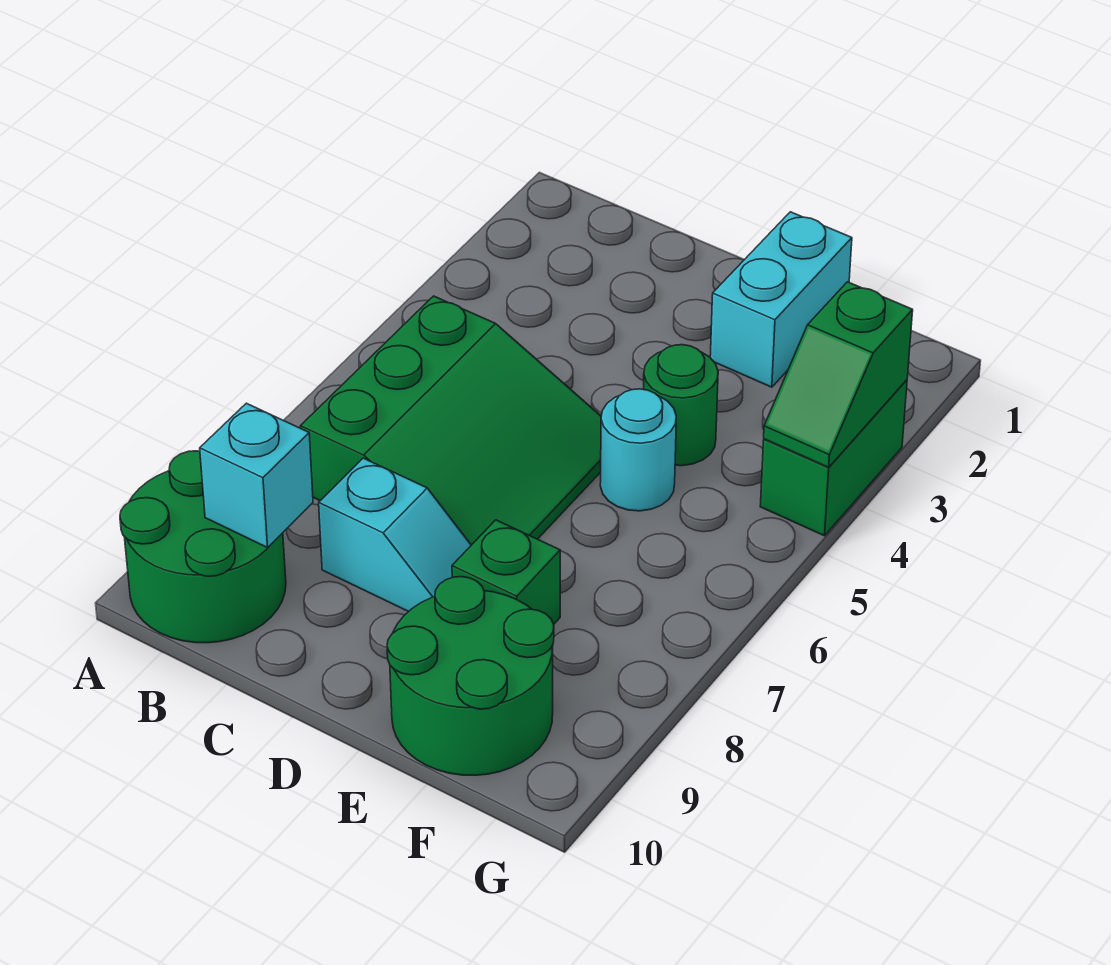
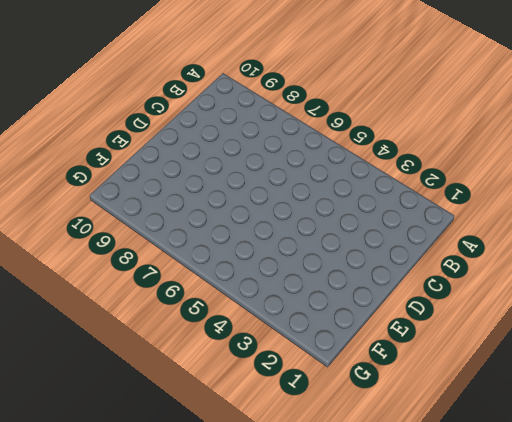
none -> green round brick A9:B10 level 1
none -> green slope B5:D7 level 1 top B

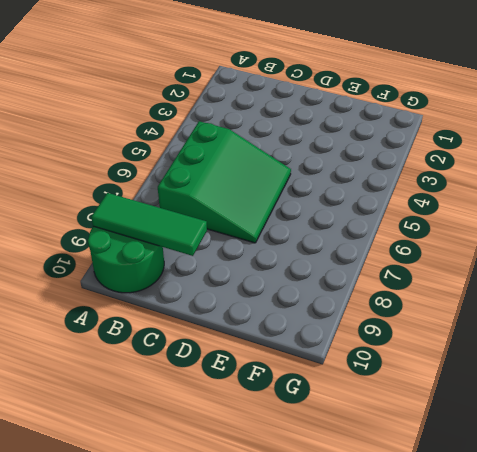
green tile A9:C9 level 2 -> cyan brick B9 level 2
none -> cyan slope C8:D8 level 1 top C
none -> cyan brick E1:E2 level 1

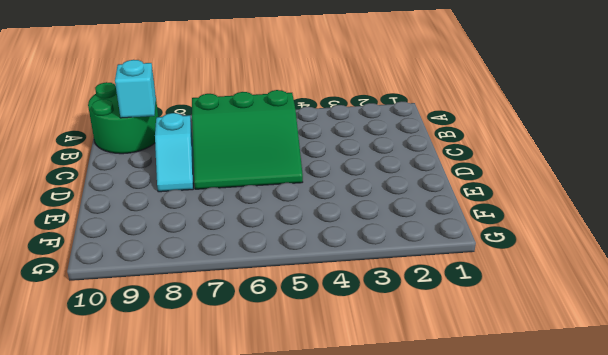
none -> cyan brick E1:E2 level 1
none -> green round brick E4 level 1

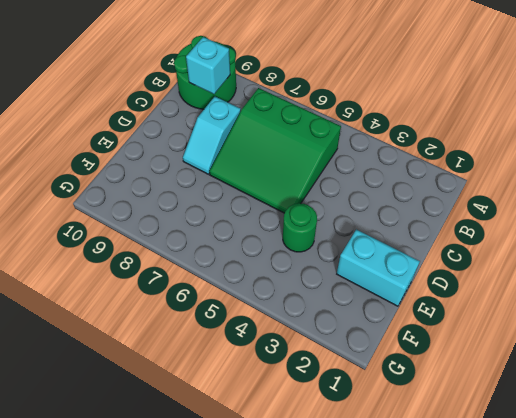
none -> cyan round brick E5 level 1
none -> green brick E8 level 1

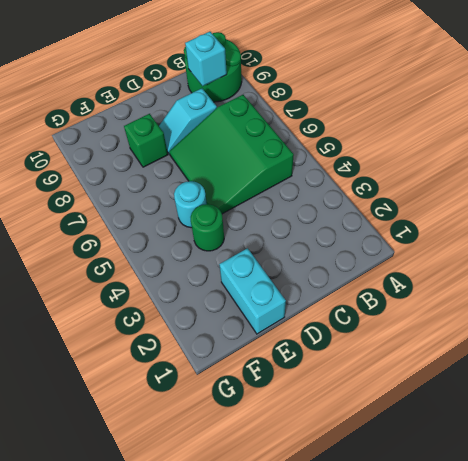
none -> green round brick E9:F10 level 1
none -> green brick G3:G4 level 1

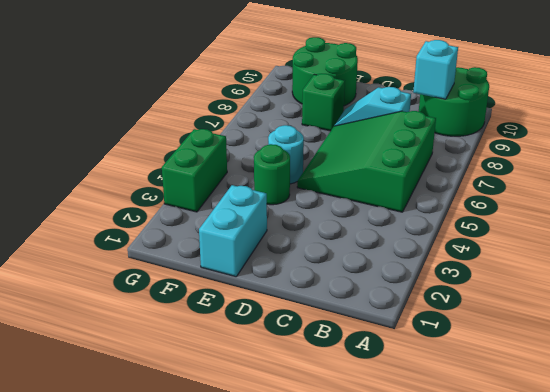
none -> green slope G3:G4 level 2 top 3

